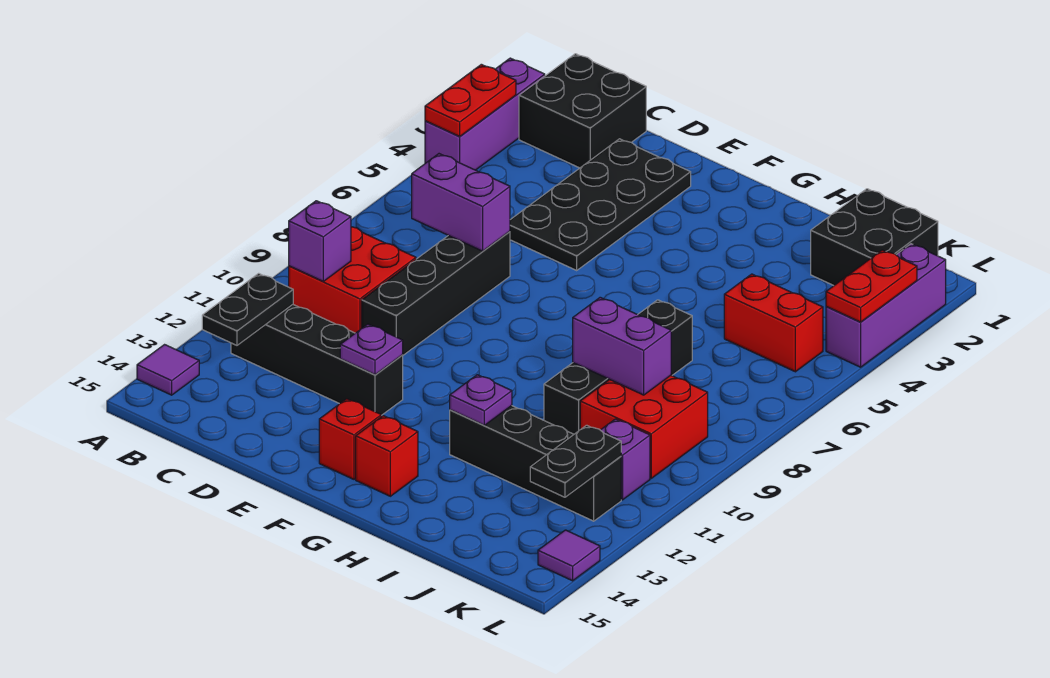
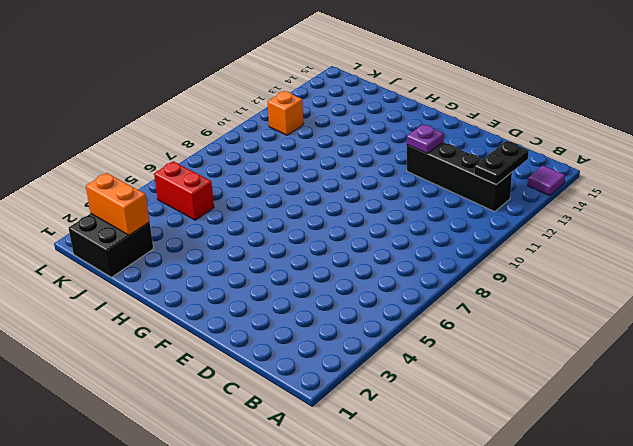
orange brick J2:K2 level 2 -> none
orange brick K11 level 1 -> purple brick K11 level 1
none -> purple brick A2:A4 level 1
none -> black brick B1:C2 level 1
none -> red brick B9:C10 level 1

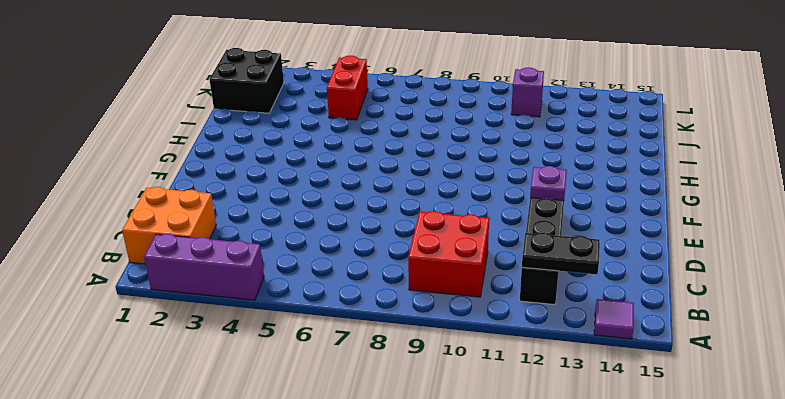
orange brick B1:C2 level 1 -> black brick B1:C2 level 1
none -> black plate D2:E5 level 1
none -> black brick D7:D10 level 1
none -> red brick F14 level 1

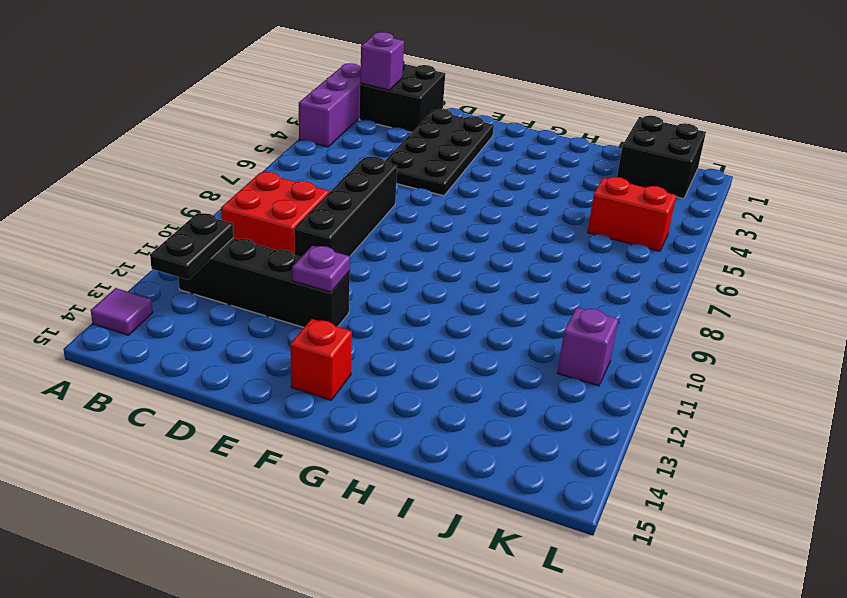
purple brick B2 level 2 -> purple brick B10 level 2
none -> red brick G14 level 1
none -> black brick H12:K12 level 1
none -> black brick I7:I10 level 1

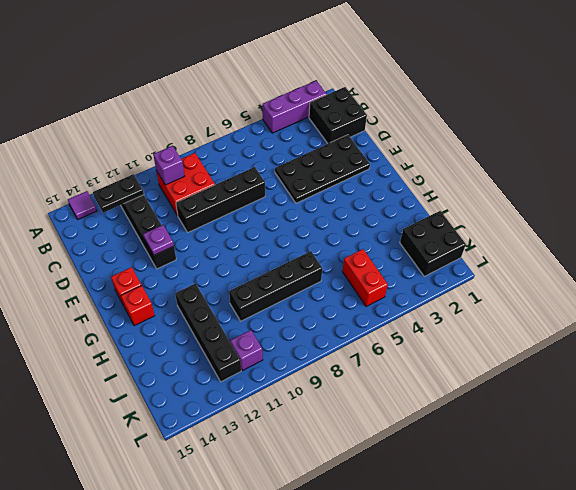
none -> red brick J9:K10 level 1
none -> purple brick L2:L4 level 1
none -> purple tile L14 level 1

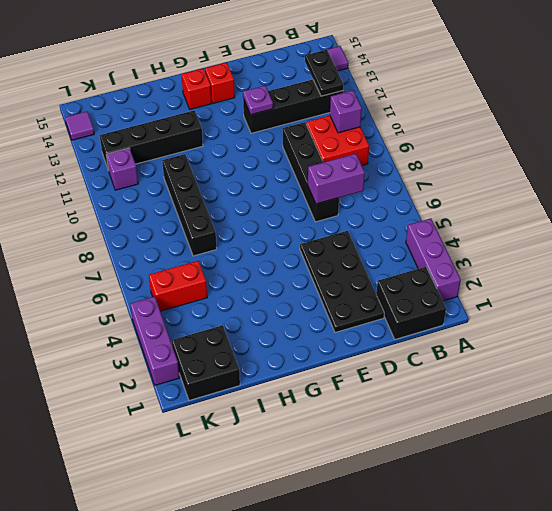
none -> red brick J9:K10 level 1
none -> red plate A3:A4 level 2
none -> purple plate H12 level 2

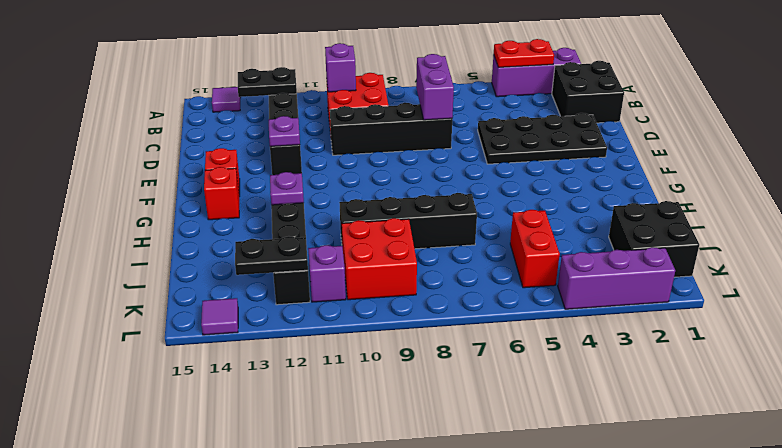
none -> purple brick I9:J9 level 2
none -> red plate L3:L4 level 2

